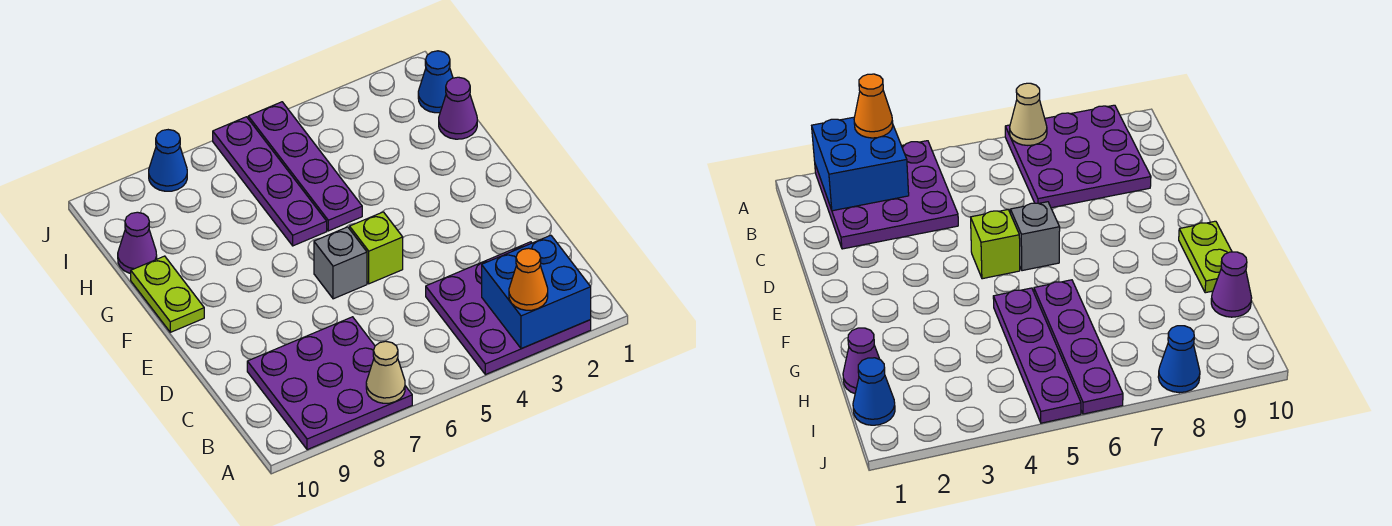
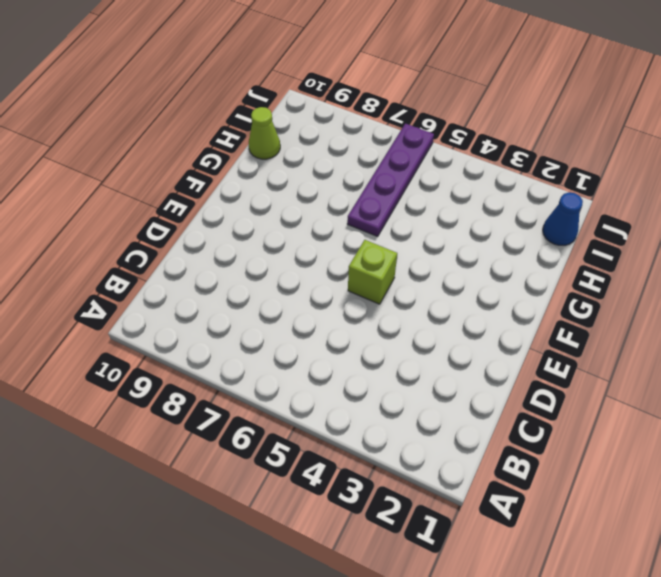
lime cone H10 level 1 -> purple cone H10 level 1
none -> purple plate A2:C4 level 1
none -> purple plate A7:C9 level 1
none -> grey brick E6 level 1

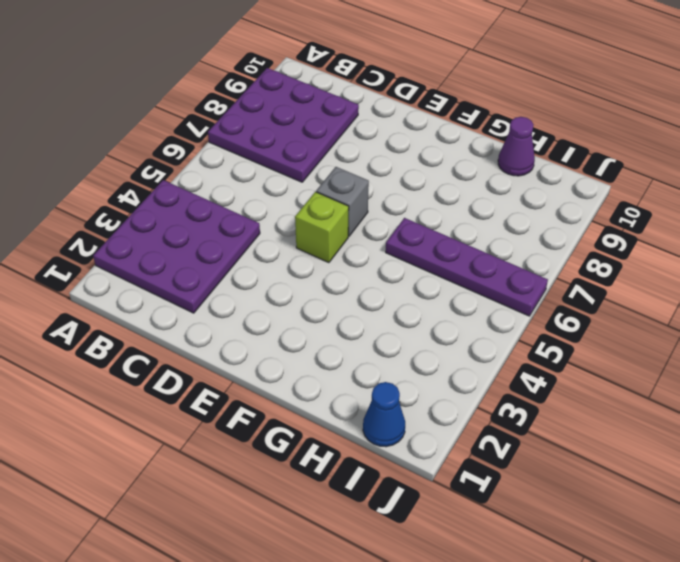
none -> lime plate F10:G10 level 1
none -> purple plate G5:J5 level 1
none -> purple cone H1 level 1

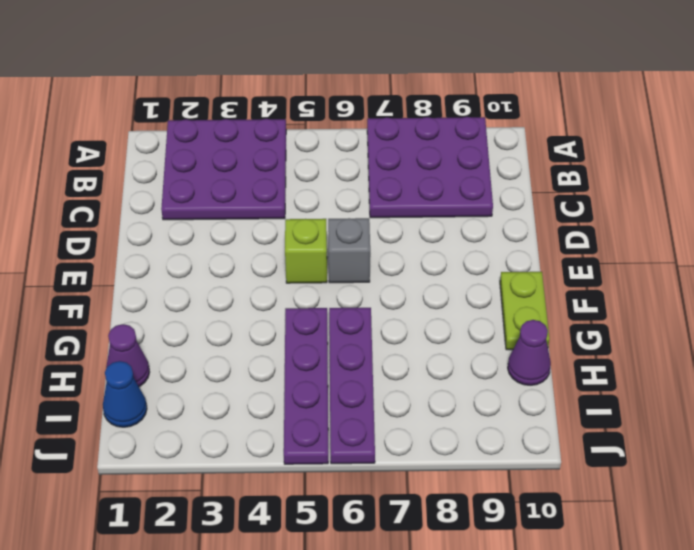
none -> blue cone J8 level 1
none -> blue brick A2:B3 level 2
none -> tan cone A7 level 2

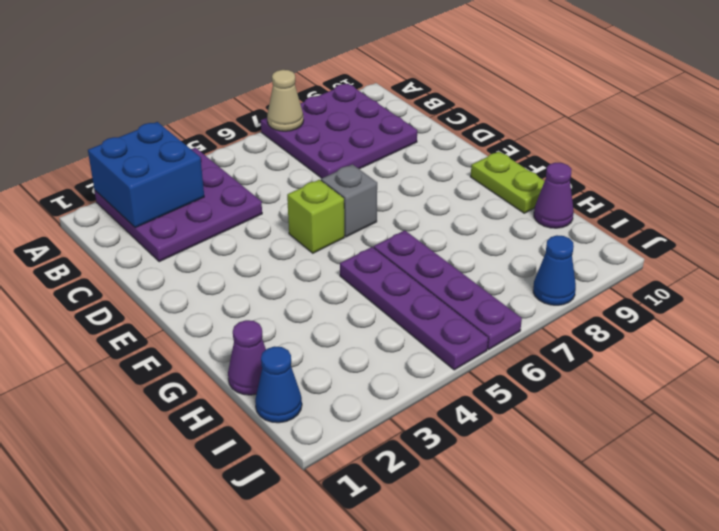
none -> orange cone A3 level 3

